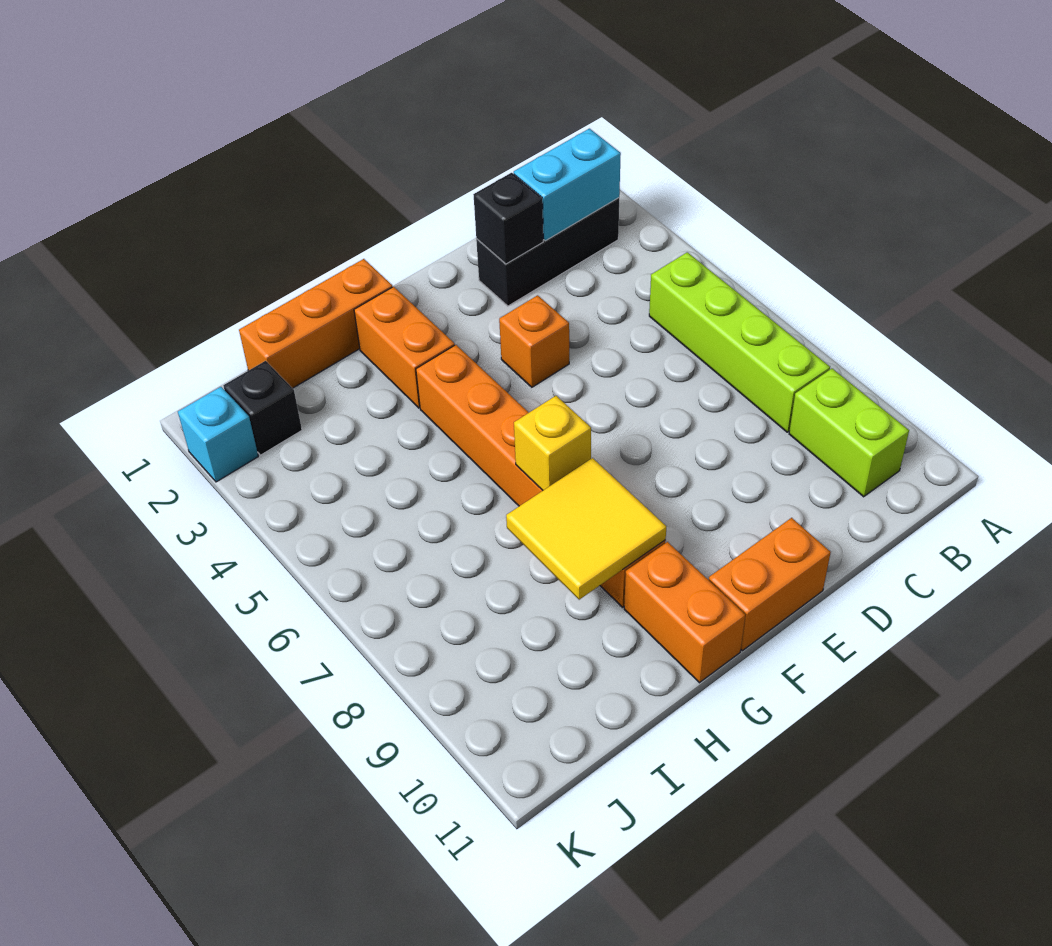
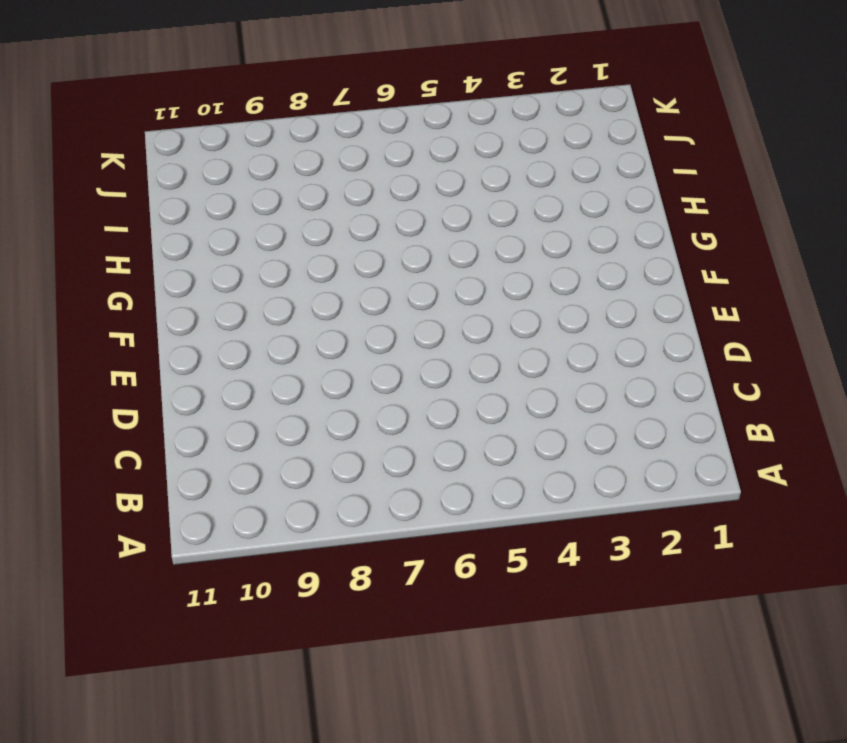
none -> black brick B2:D2 level 1
none -> lime brick B5:B8 level 1
none -> lime brick B9:B10 level 1

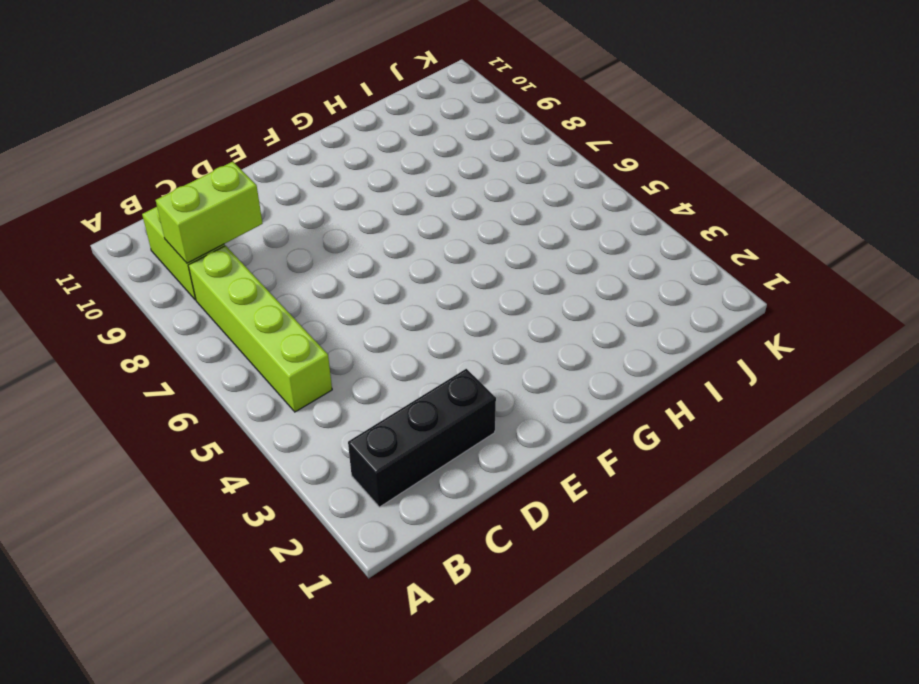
lime brick B9:C9 level 2 -> none
none -> orange brick E4 level 1
none -> orange brick E11:F11 level 1
none -> orange brick G1:I1 level 1

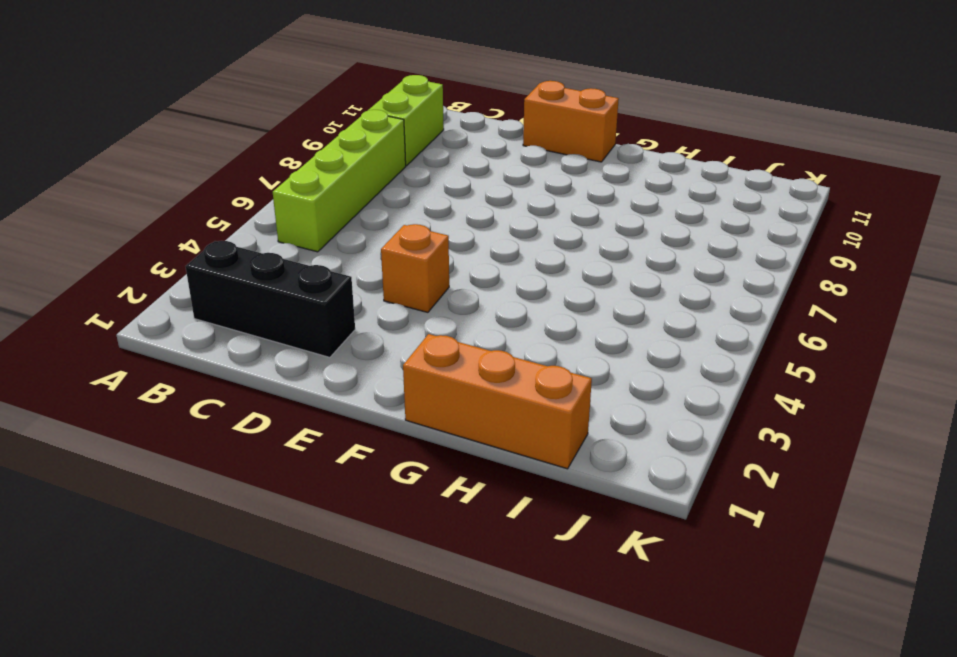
none -> orange brick G2:G3 level 1
none -> orange brick G4:G9 level 1
none -> orange brick G10:G11 level 1

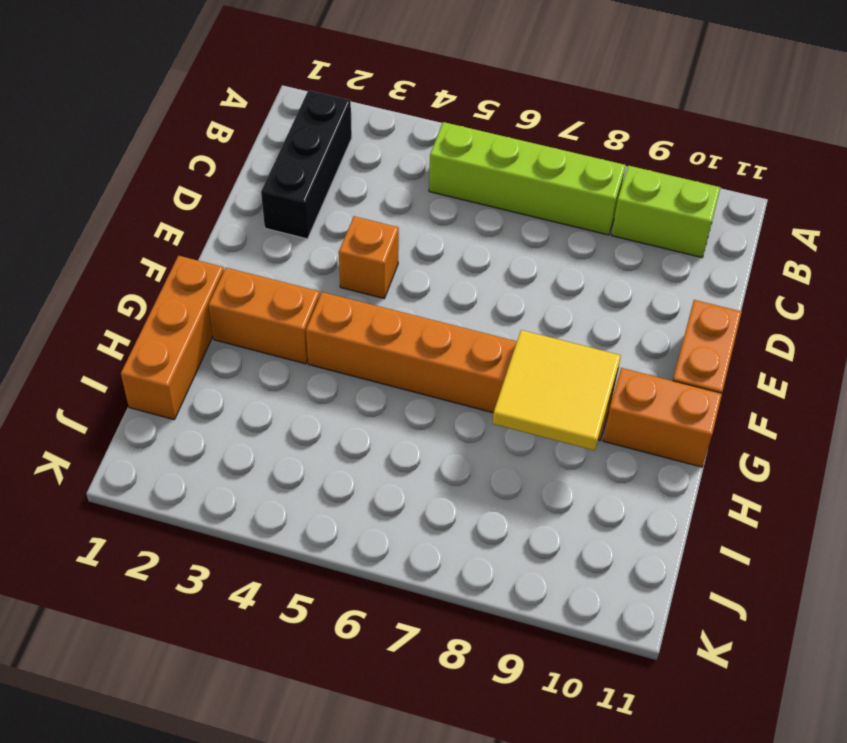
none -> black brick J2 level 1
none -> cyan brick K2 level 1
none -> cyan brick B2:C2 level 2

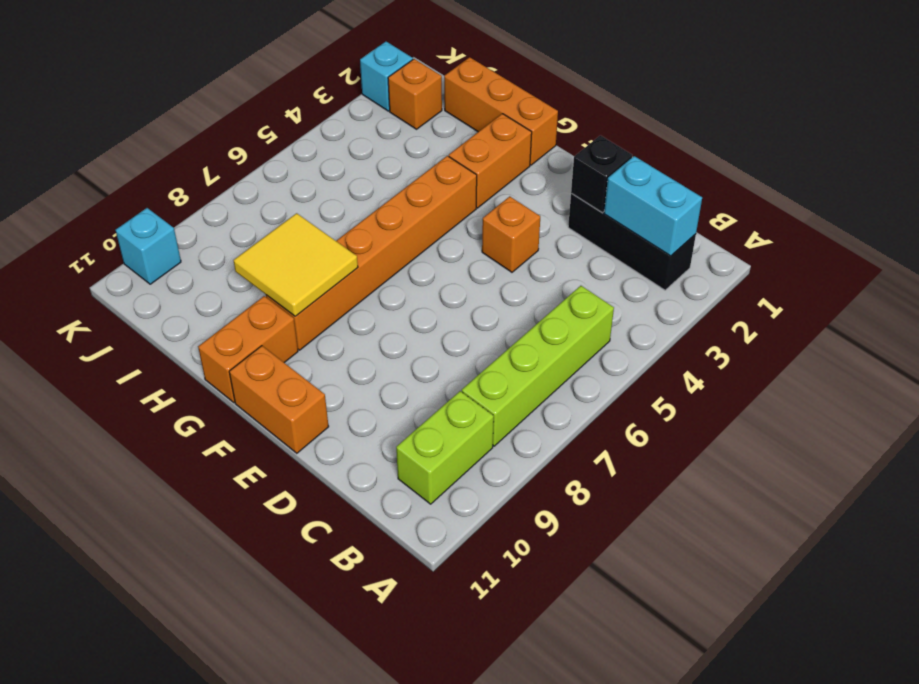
orange brick J2 level 1 -> black brick J2 level 1
cyan brick K10 level 1 -> none
none -> yellow brick G7 level 2

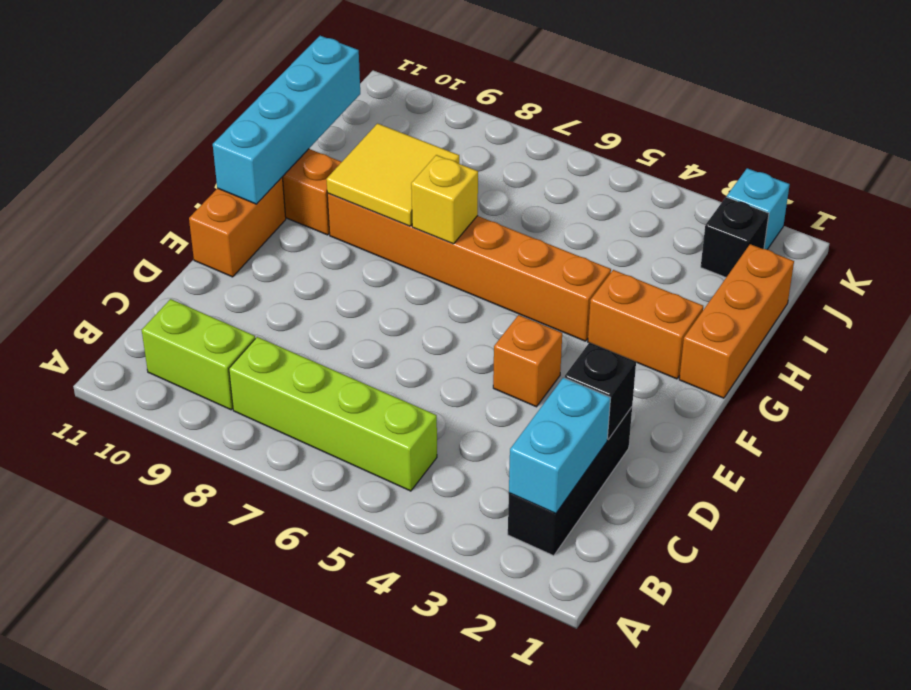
cyan brick F11:I11 level 2 -> none

